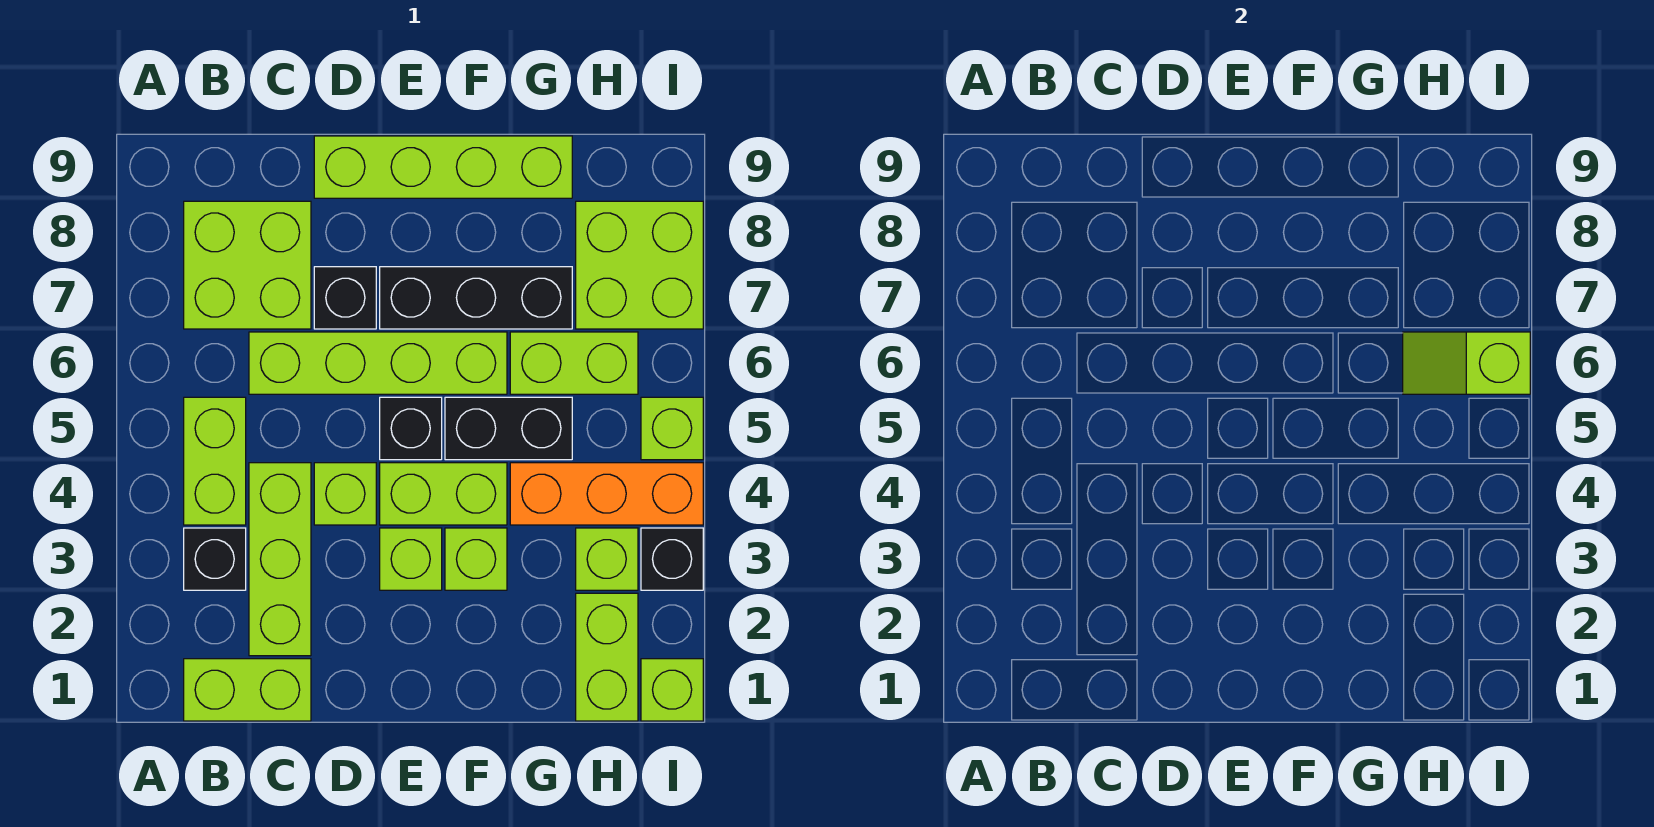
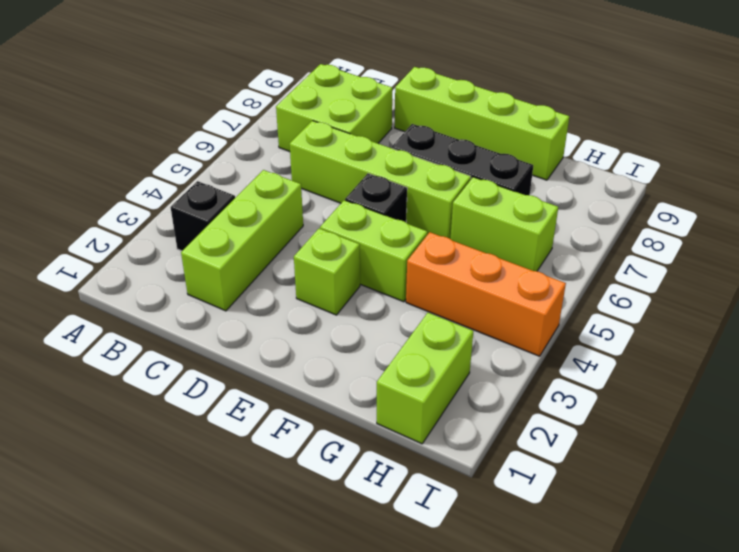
none -> lime brick B1:C1 level 1
none -> lime brick B4:B5 level 1
none -> lime brick D4 level 1

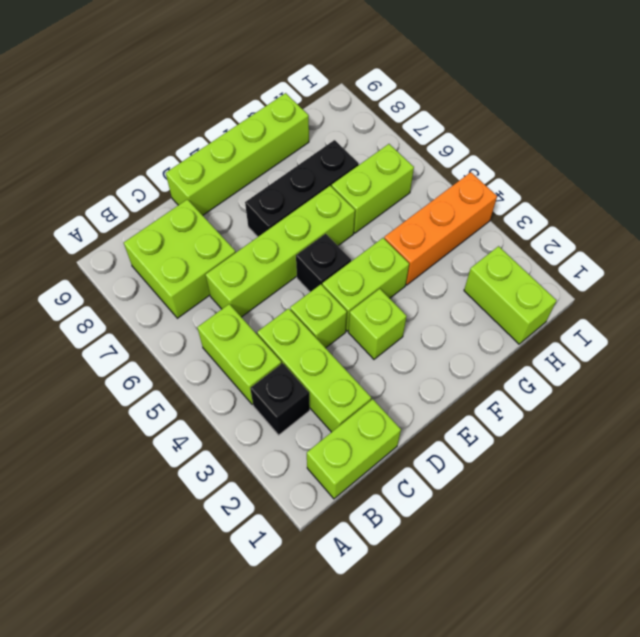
none -> black brick D7 level 1
none -> lime brick F3 level 1
none -> black brick F5:G5 level 1

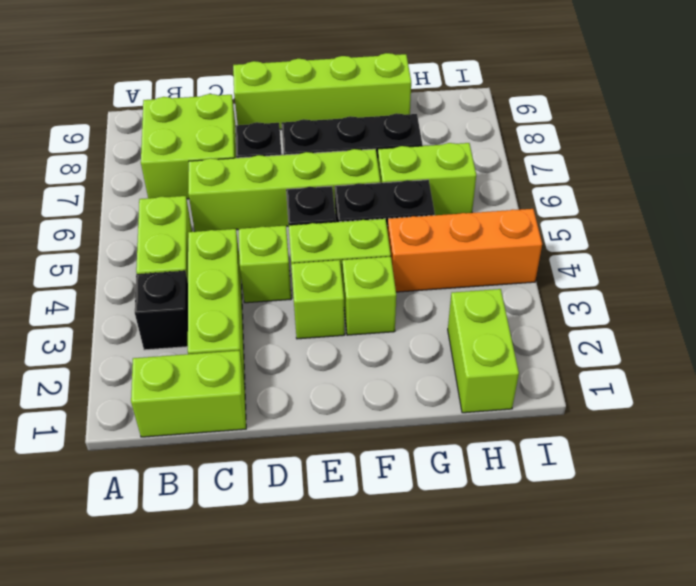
none -> lime brick H3 level 1
none -> lime brick H7:I8 level 1
none -> lime brick I1 level 1

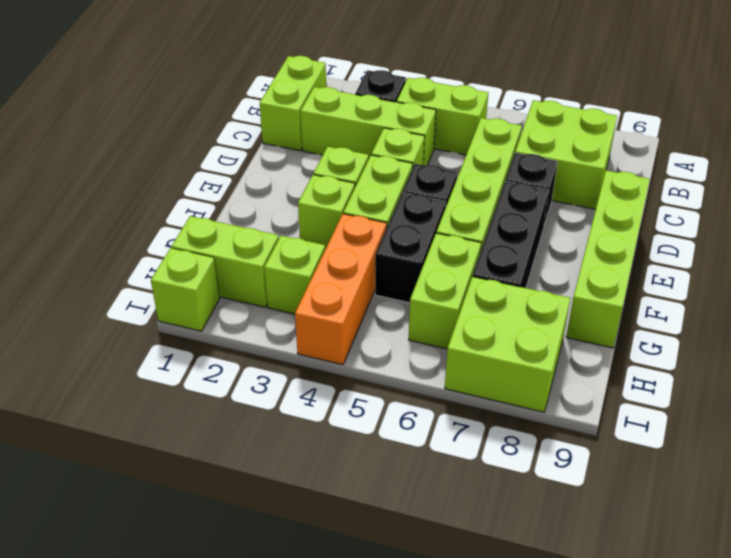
none -> black brick I3 level 1
none -> lime brick I5 level 1
none -> lime slope H6:I6 level 2 top I

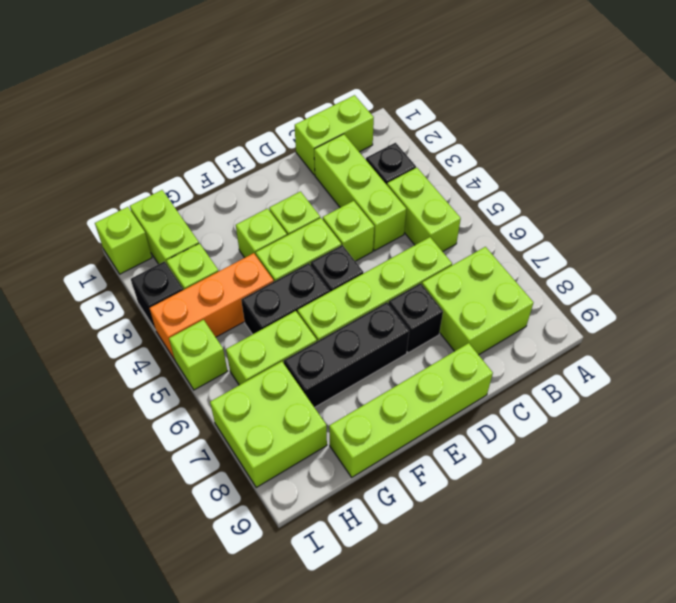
none -> lime slope H6:I6 level 2 top I

